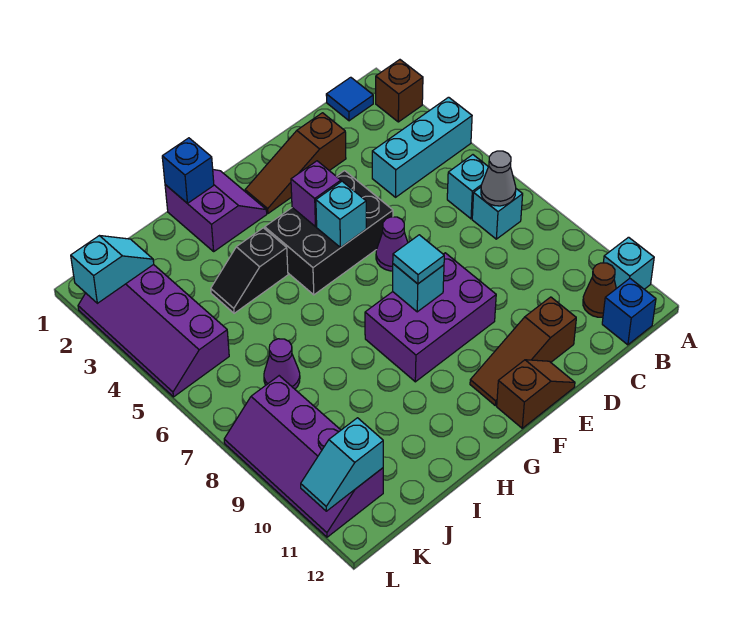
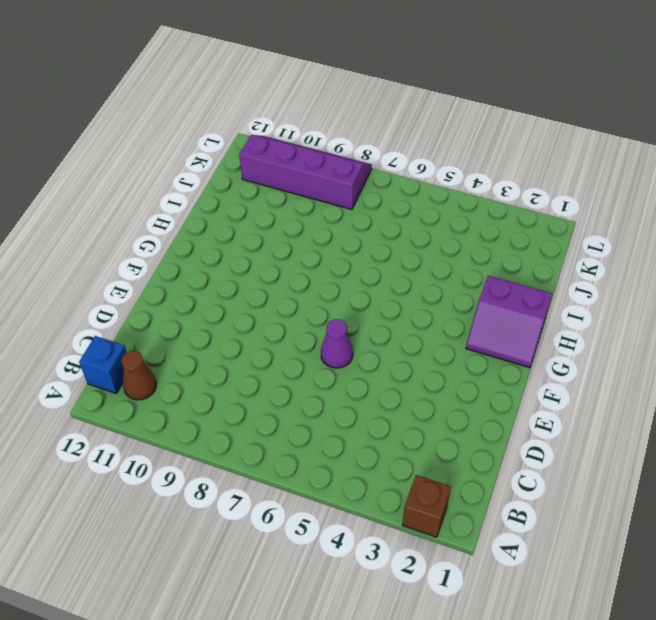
none -> cyan brick A4:C4 level 1
none -> cyan brick A11 level 1
none -> blue tile B1 level 1

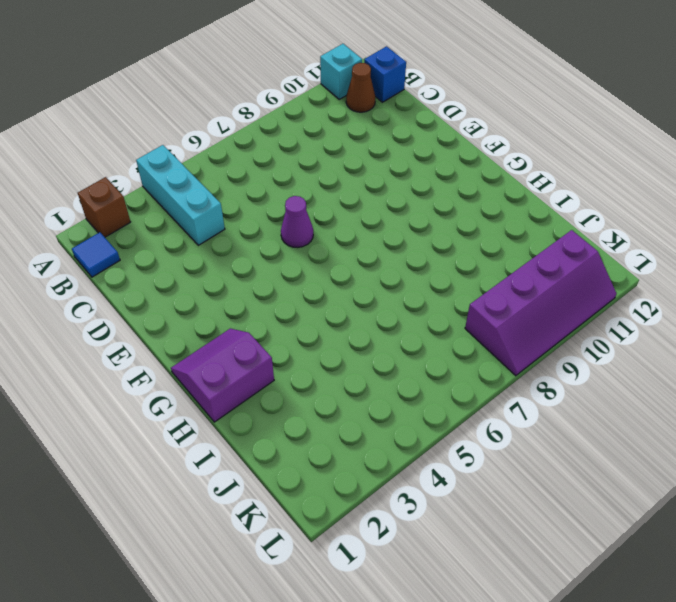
none -> cyan brick B6 level 1
none -> cyan brick B7 level 1
none -> brown slope D2:F2 level 1 top D

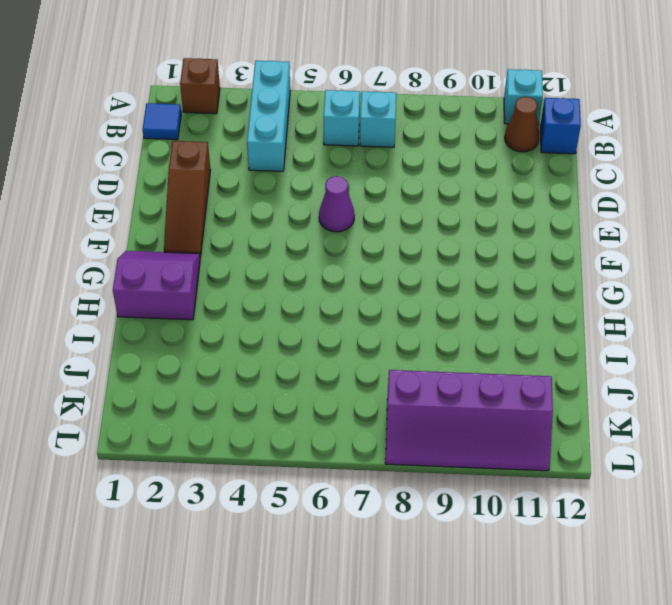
none -> brown slope D11:F11 level 1 top D
none -> black brick E4:G5 level 1
none -> purple brick E8:G9 level 1

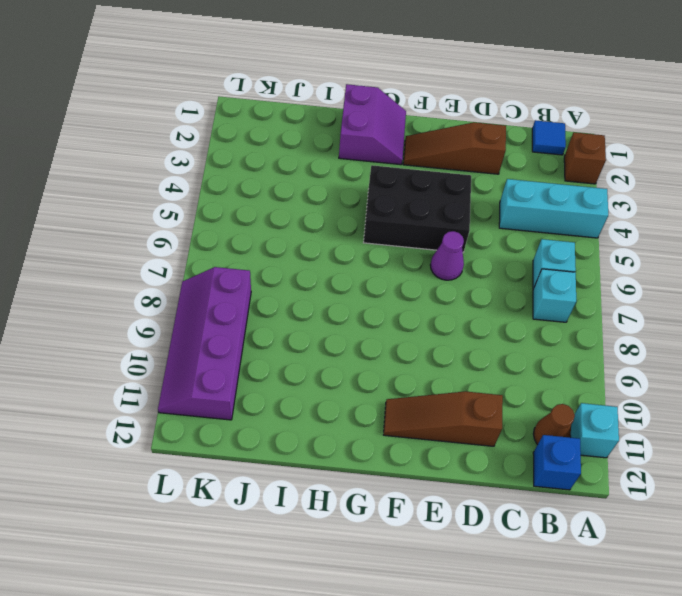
none -> purple brick E8:G9 level 1
none -> brown slope E12:F12 level 1 top F
none -> black slope H4:I4 level 1 top H

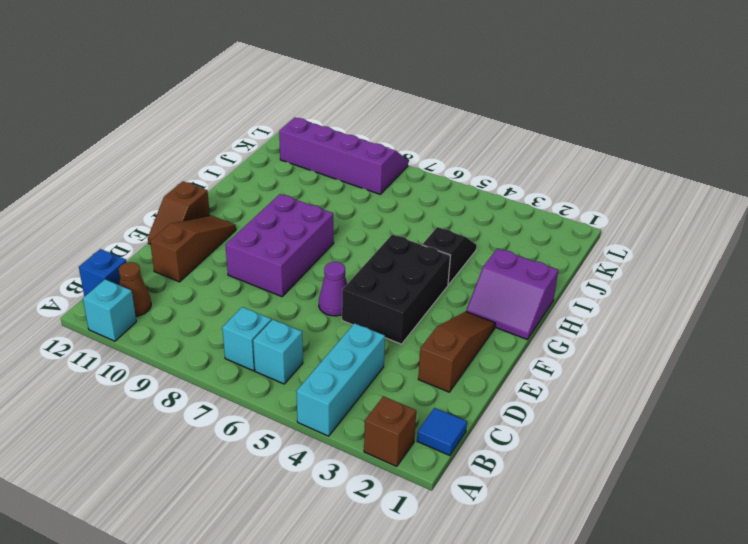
none -> purple cone J7 level 1
none -> purple slope K2:L5 level 1 top K
none -> grey cone B7 level 2

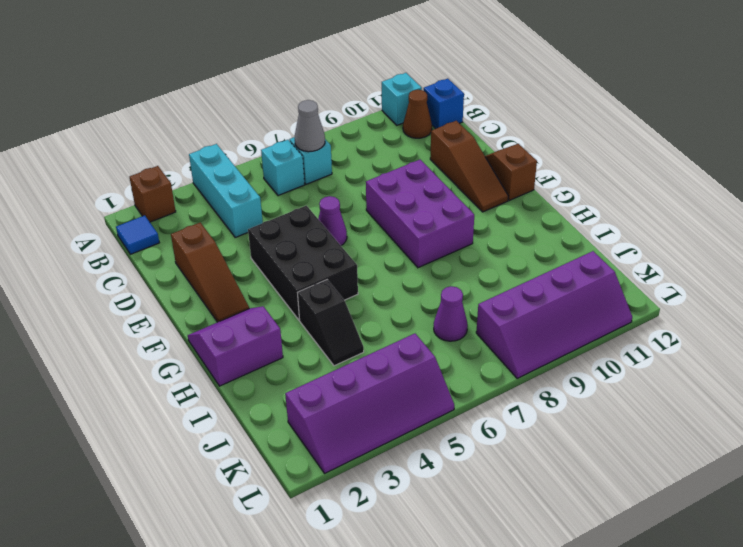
none -> purple brick F4 level 2
none -> cyan brick F5 level 2
none -> cyan brick F8 level 2

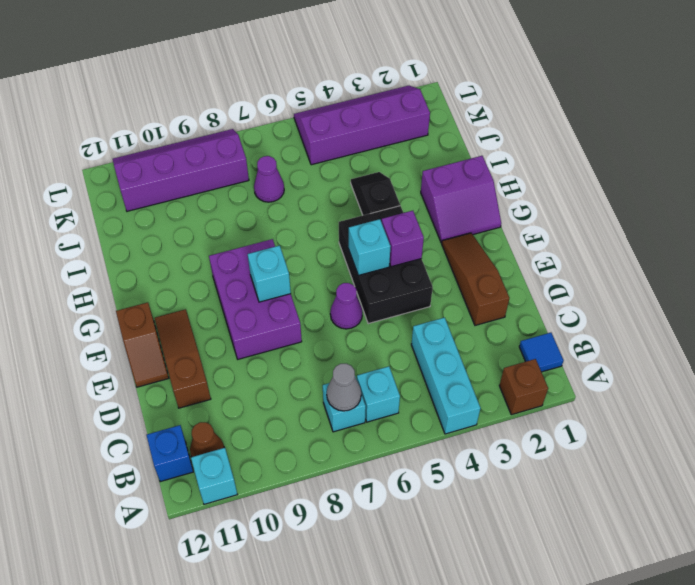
none -> blue brick H1 level 2
none -> cyan slope K2:L2 level 2 top L
none -> cyan slope K11:L11 level 2 top K

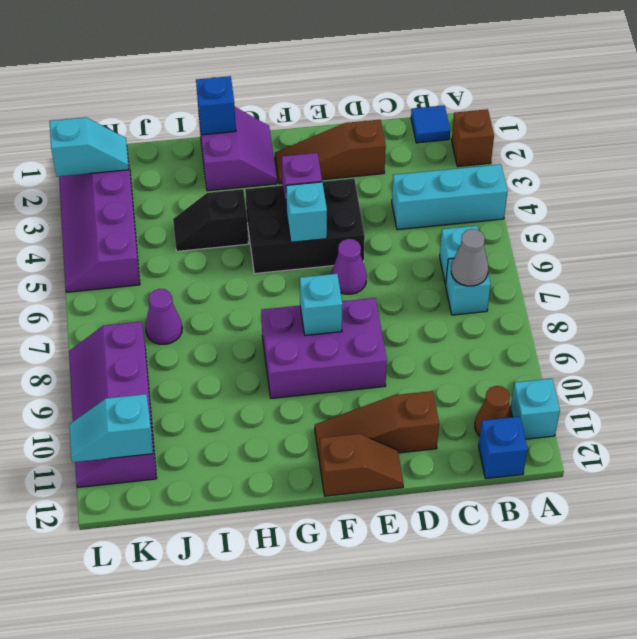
none -> cyan tile F8 level 3

